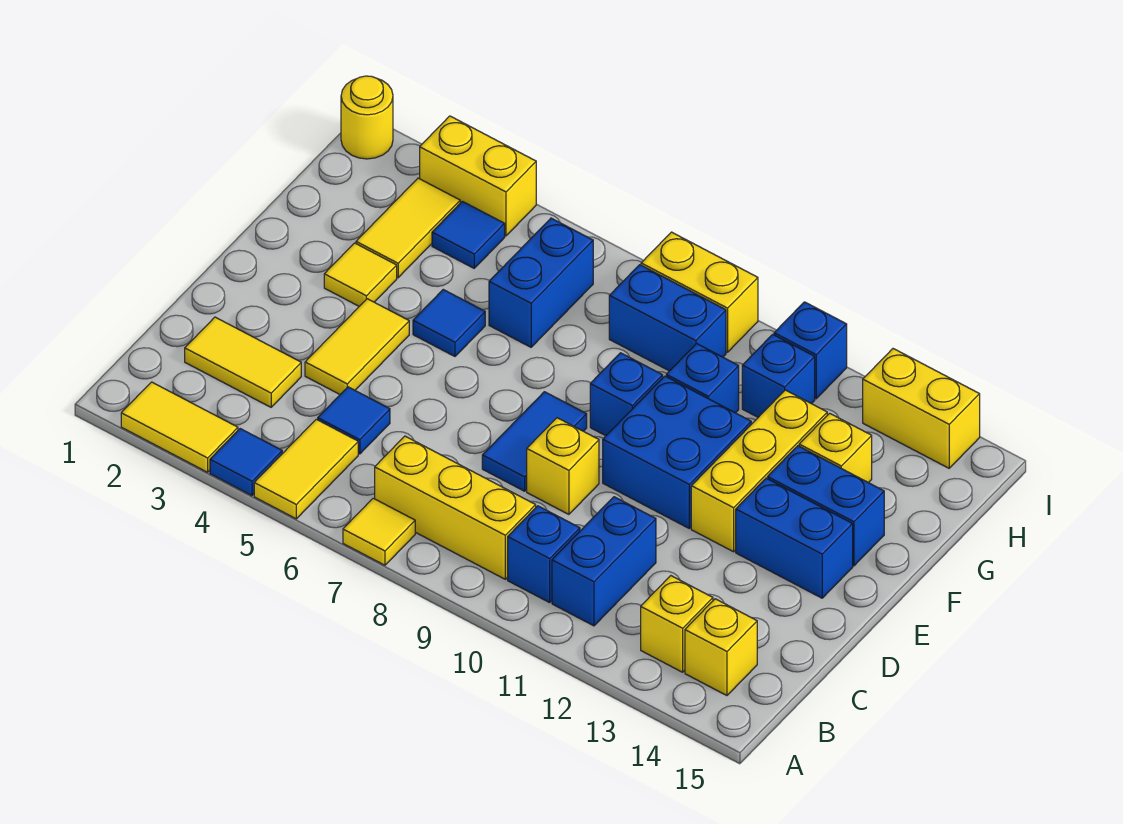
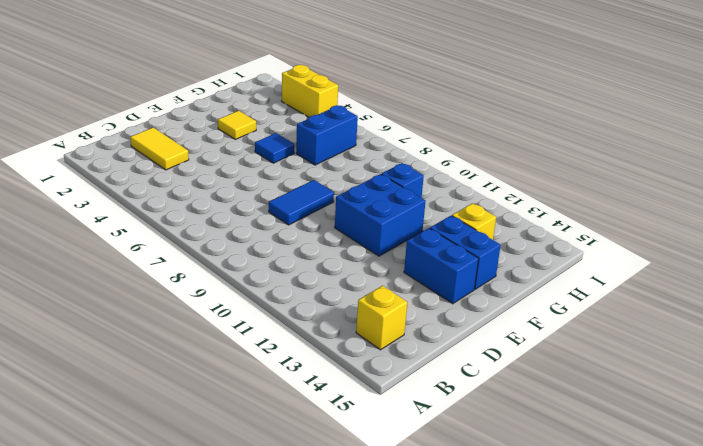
none -> yellow tile A2:A3 level 1
none -> blue tile A4 level 1
none -> yellow tile A5:B5 level 1
none -> yellow tile A7 level 1

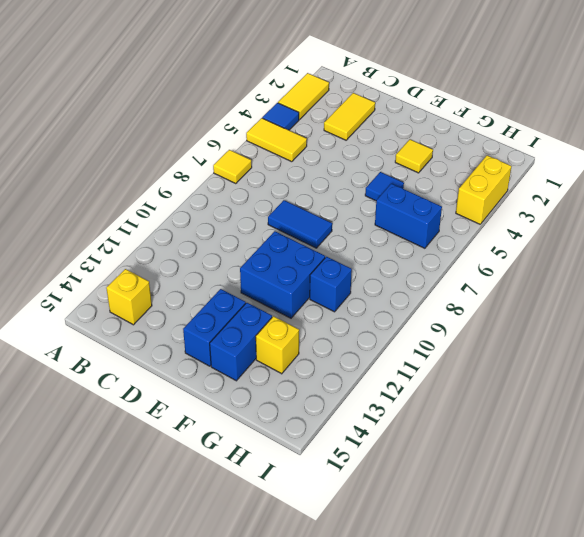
none -> yellow brick B7:B9 level 1
none -> blue brick B10 level 1
none -> blue brick B11:C11 level 1
none -> yellow brick B13 level 1

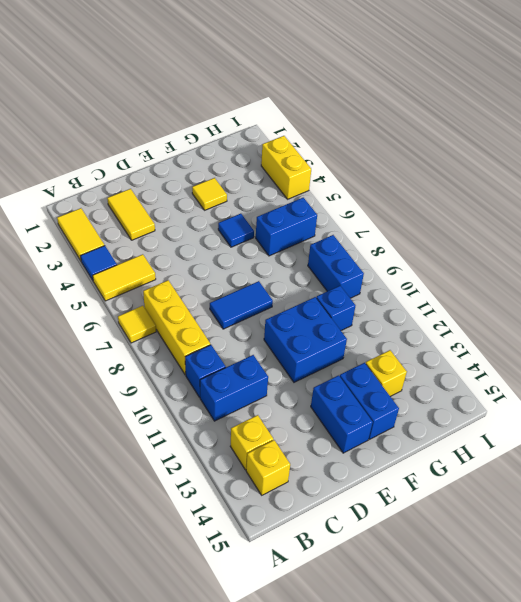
none -> blue tile C5 level 1
none -> yellow tile D4:E4 level 1
none -> yellow brick D9 level 1
none -> yellow brick E12:G12 level 1

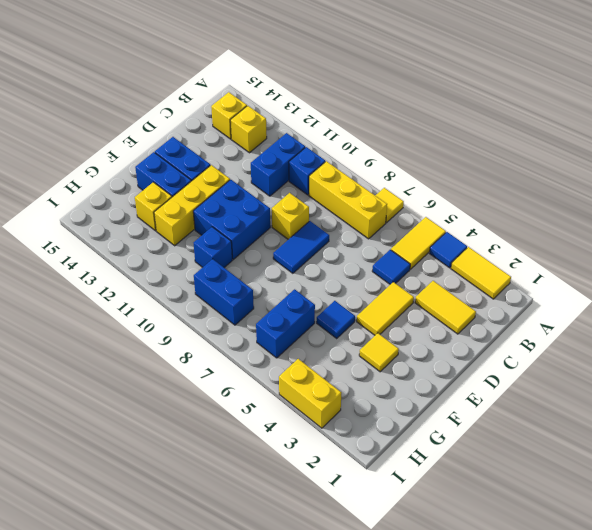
none -> blue brick F9 level 1
none -> yellow tile G3:H3 level 1
none -> blue tile H4 level 1
none -> blue brick H11 level 1

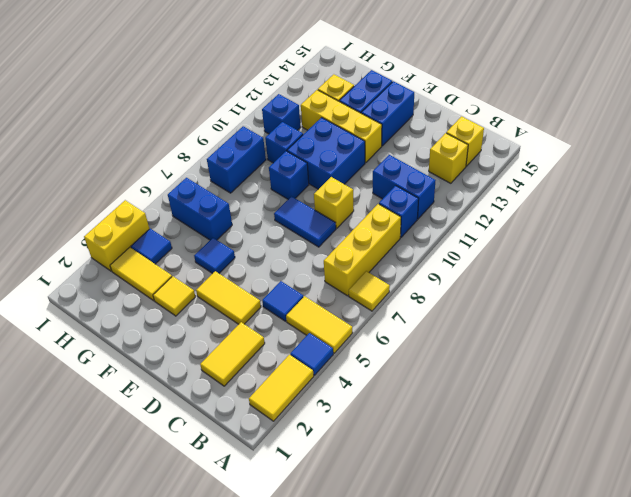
none -> yellow round brick I1 level 1
none -> yellow brick I8:I9 level 1
none -> blue brick I11 level 1
none -> yellow brick I13:I14 level 1

